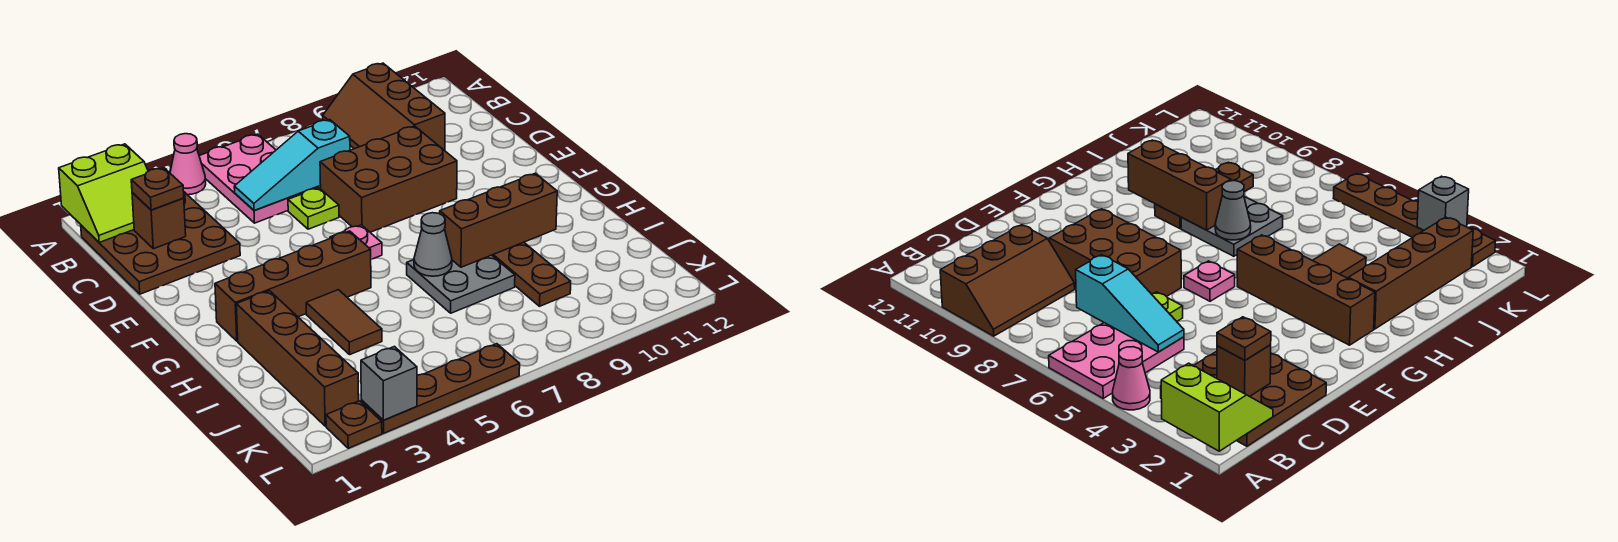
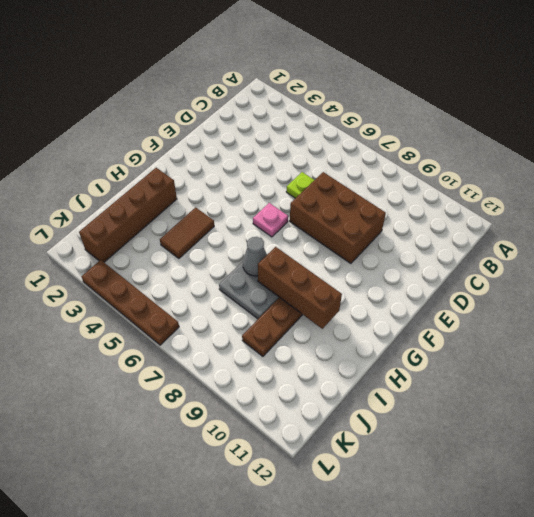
none -> pink cone A4 level 1
none -> pink plate A5:C6 level 1
none -> brown slope A9:C10 level 1 top 10

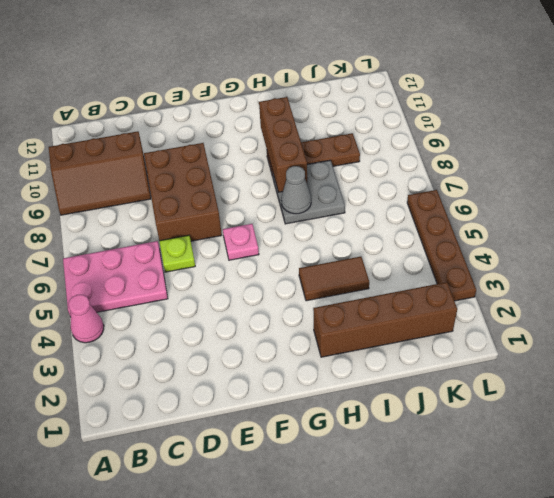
none -> brown plate B1:D3 level 1
none -> brown brick G2:G5 level 1
none -> brown plate L2 level 1

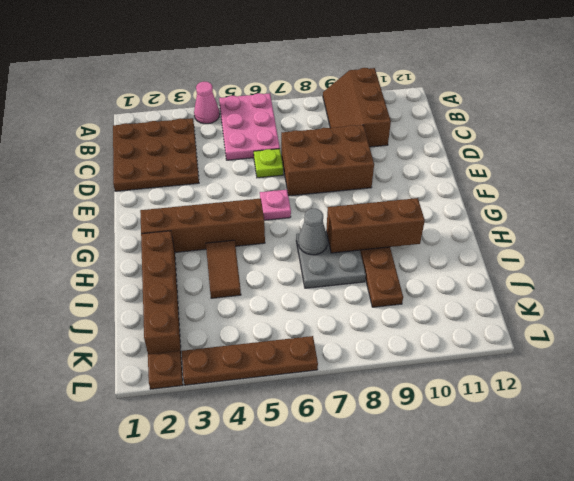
none -> lime slope A1:B2 level 2 top A
none -> brown brick C2 level 2
none -> cyan slope C5:C7 level 2 top 7

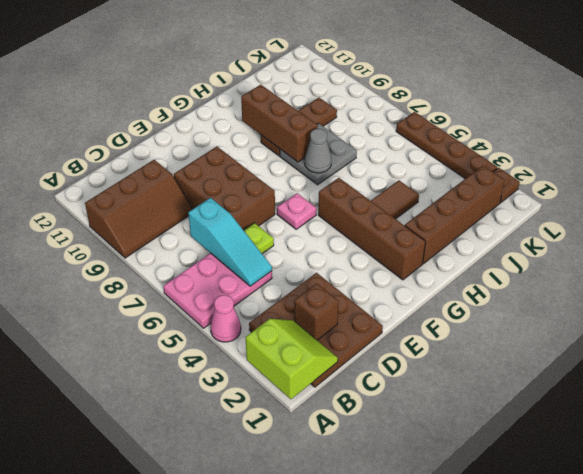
none -> grey brick L3 level 2
none -> brown plate C2 level 3

